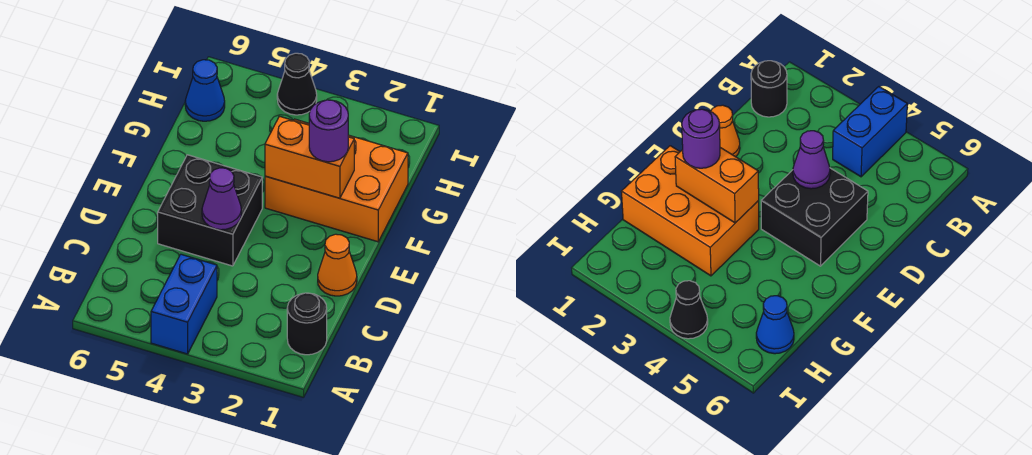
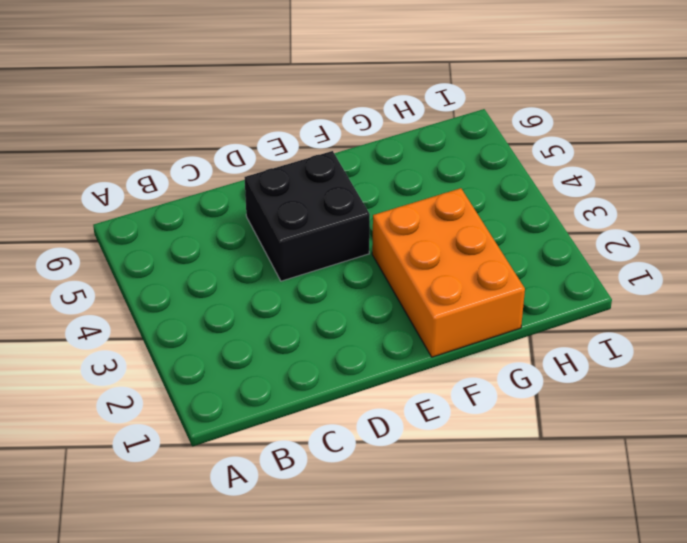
none -> blue brick A4:B4 level 1
none -> black round brick B1 level 1

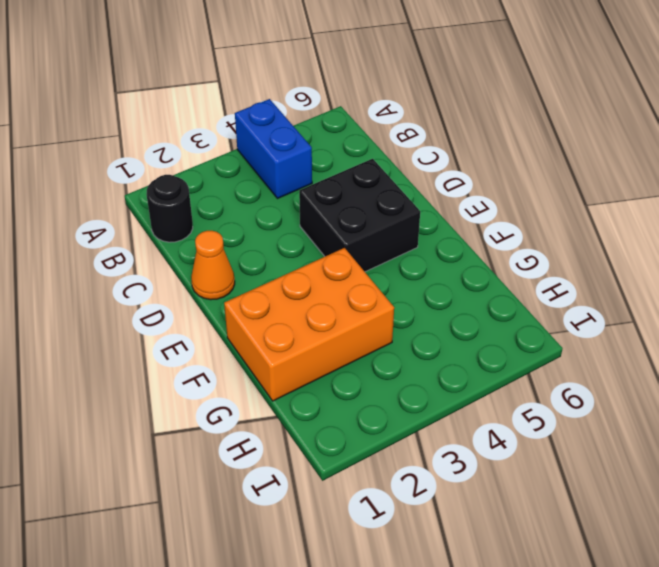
none -> blue cone H6 level 1
none -> black cone I4 level 1

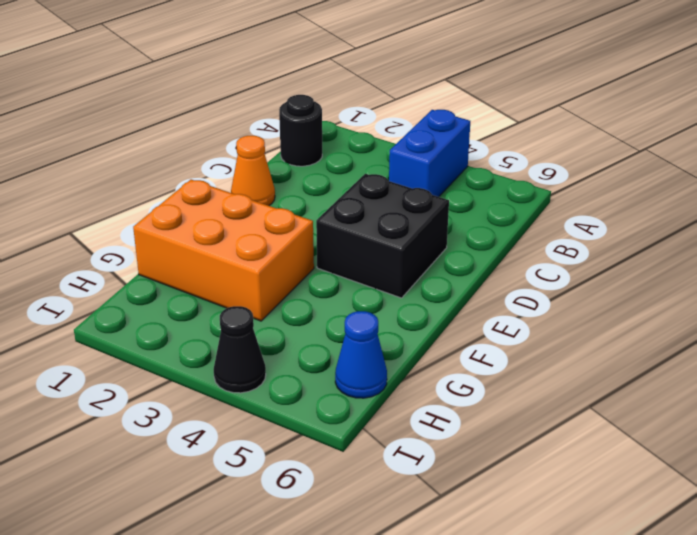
none -> purple cone D4 level 2
none -> orange brick F2:F3 level 2

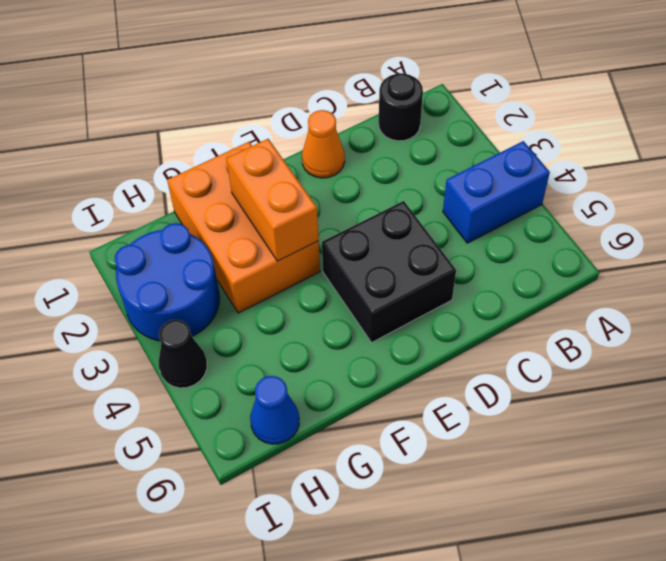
blue round brick H2:I3 level 1 -> none
none -> purple cone D4 level 2
none -> purple round brick F2 level 3

